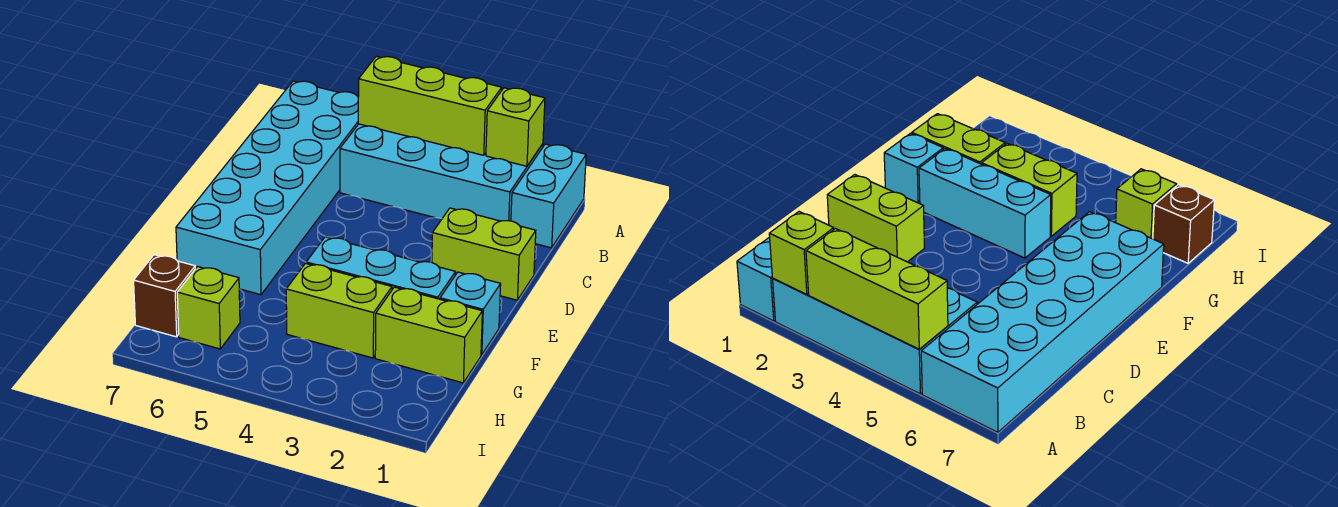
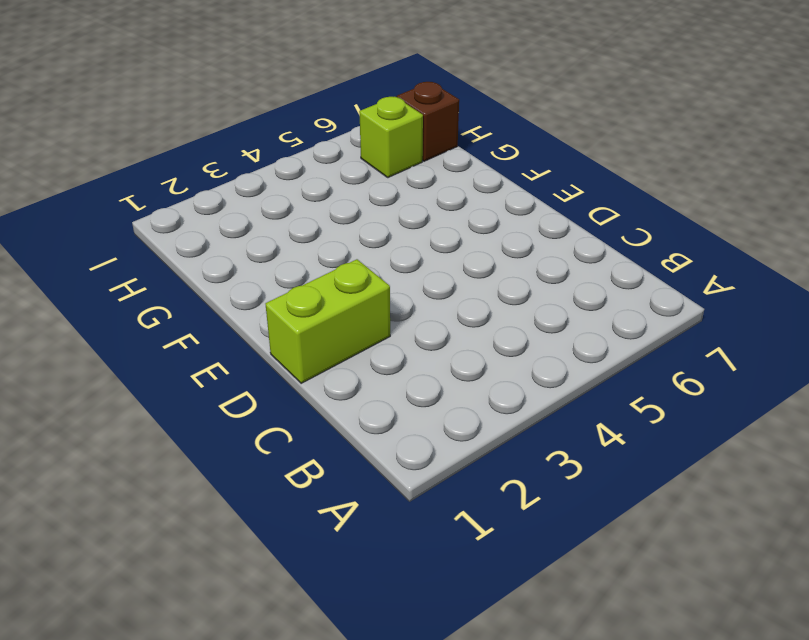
none -> cyan brick A1:B1 level 1
none -> cyan brick A2:B5 level 1
none -> cyan brick A6:F7 level 1

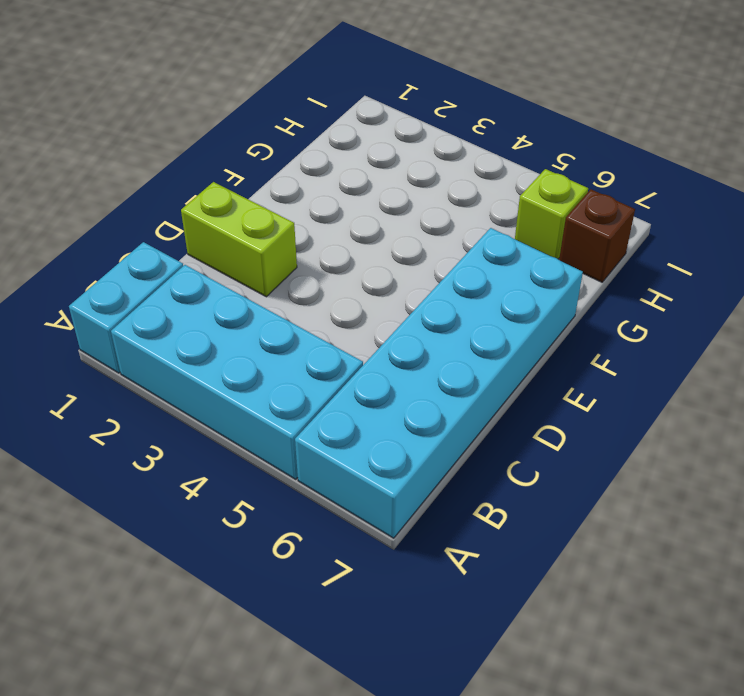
none -> cyan brick F1 level 1
none -> cyan brick F2:F4 level 1
none -> lime brick G1:G2 level 1

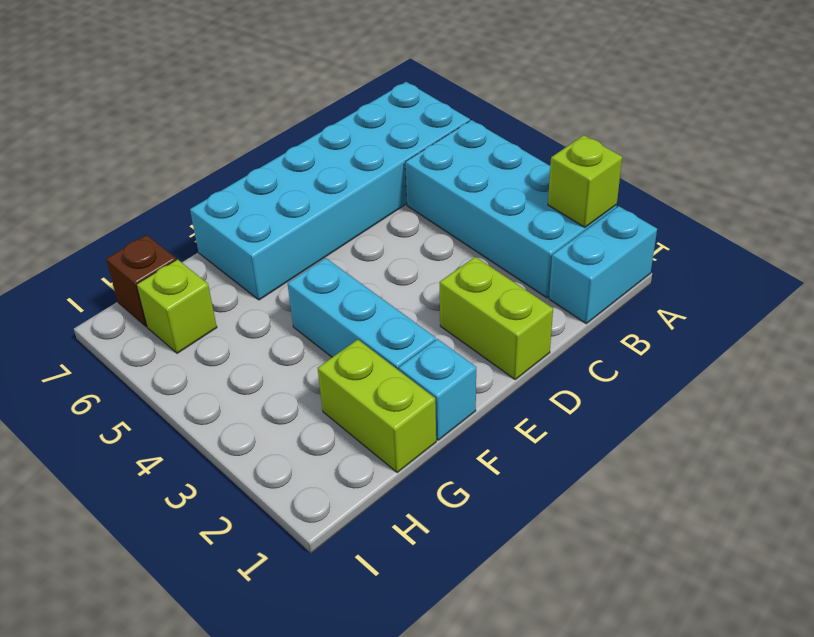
none -> lime brick G3:G4 level 1
none -> lime brick A3:A5 level 2

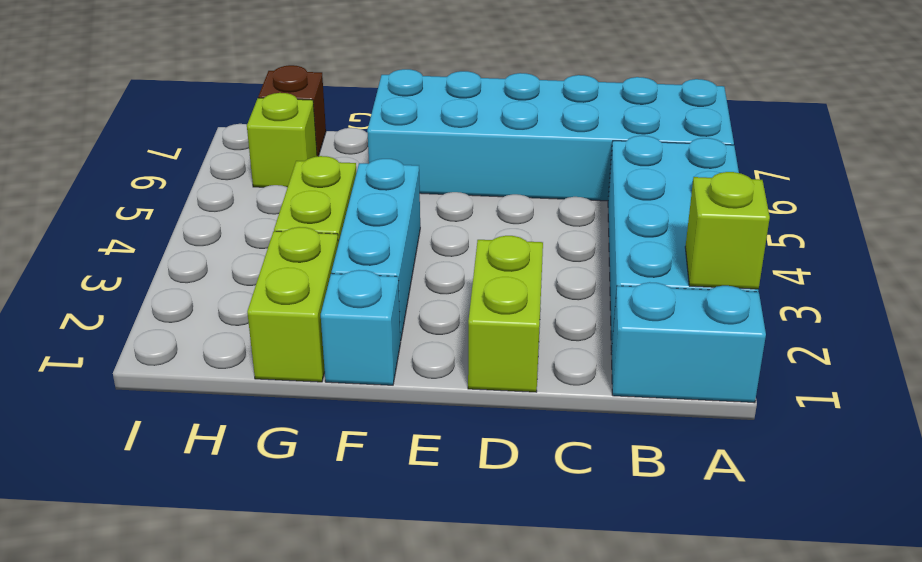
none -> lime brick A3:A5 level 2

